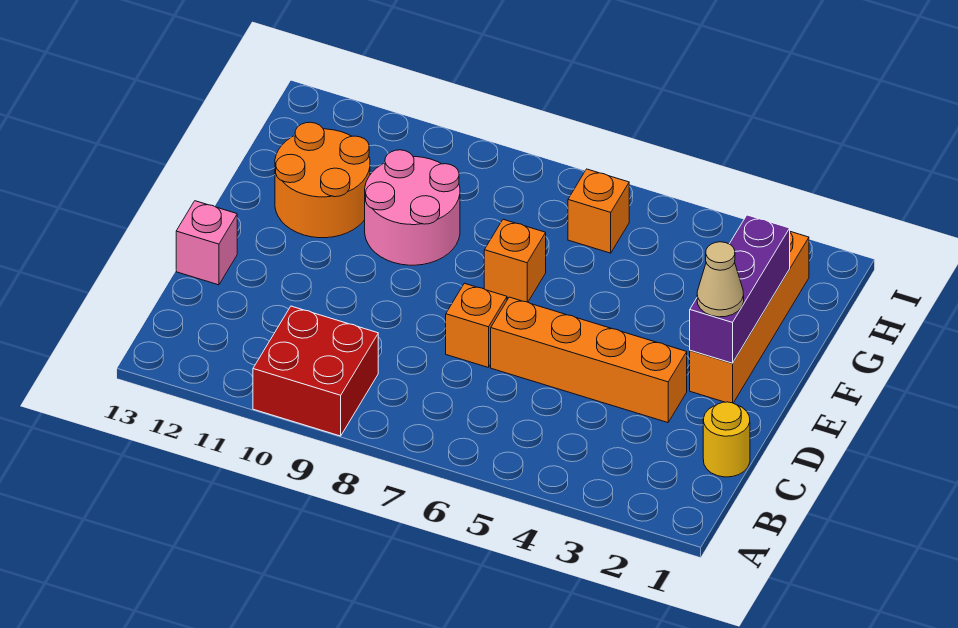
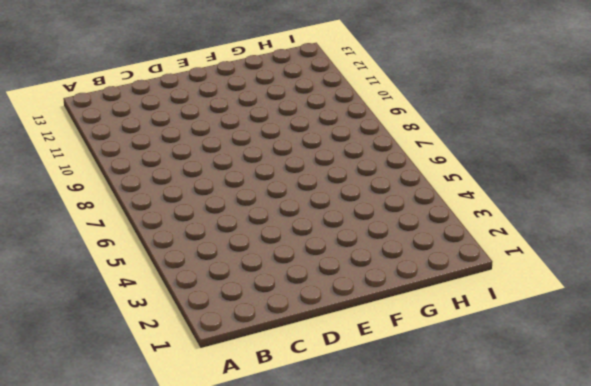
none -> red brick A9:B10 level 1
none -> yellow round brick C1 level 1
none -> orange brick D3:D6 level 1

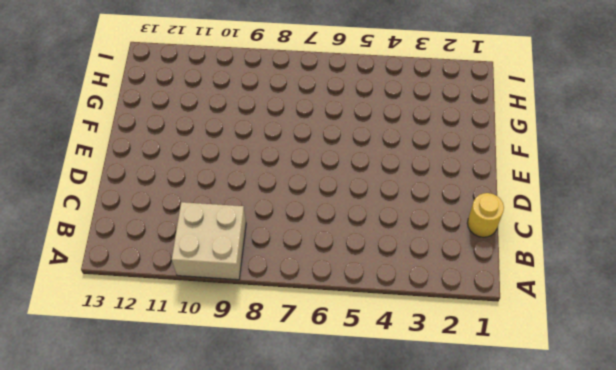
tan brick A9:B10 level 1 -> red brick A9:B10 level 1
none -> orange brick D3:D6 level 1
none -> orange brick D7 level 1
none -> pink brick D13 level 1

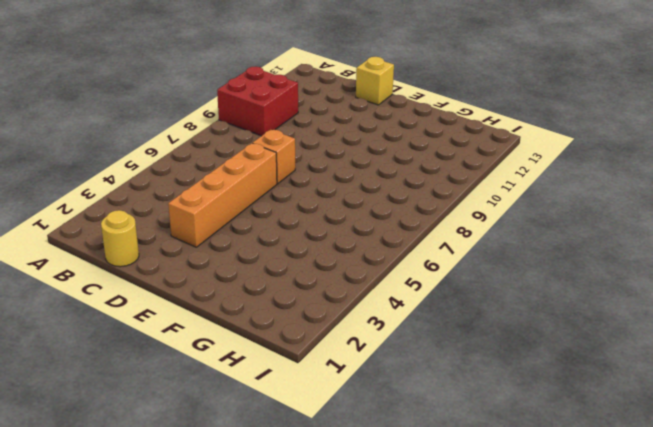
yellow brick D13 level 1 -> pink brick D13 level 1
none -> orange brick E2:H2 level 1
none -> orange brick F7 level 1
none -> pink round brick F9:G10 level 1

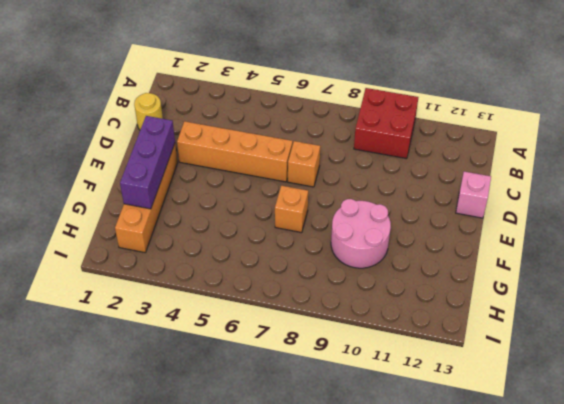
none -> orange round brick F11:G12 level 1
none -> orange brick H6 level 1
none -> tan cone E2 level 3

